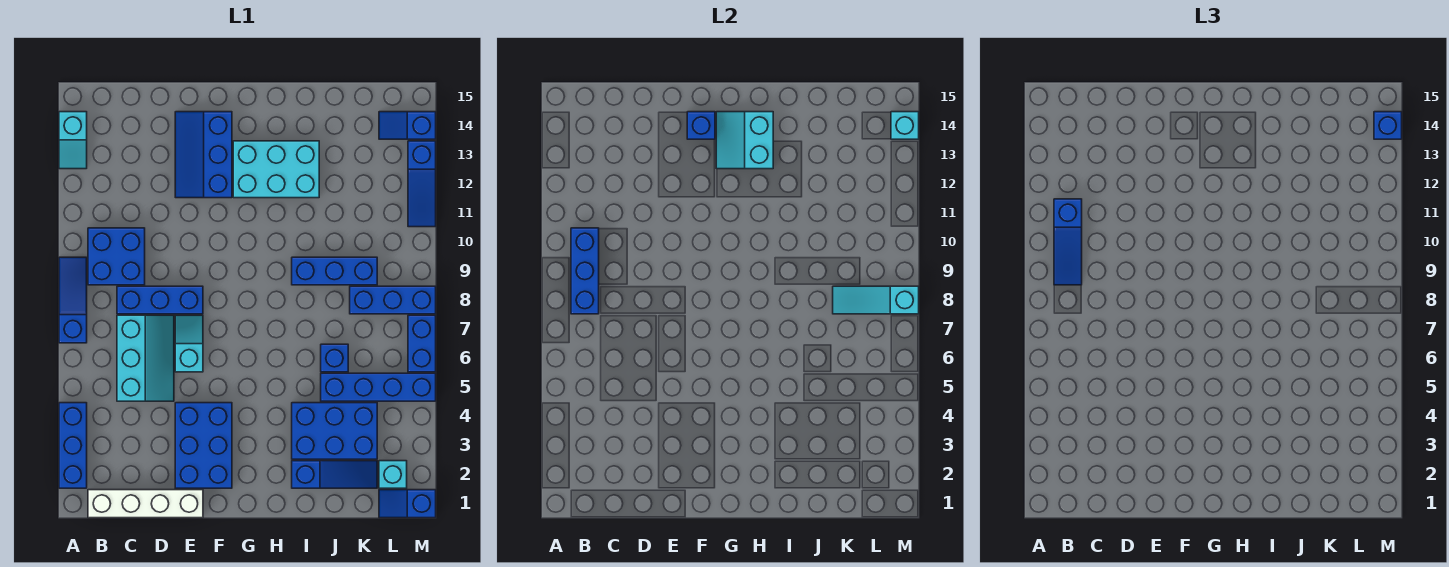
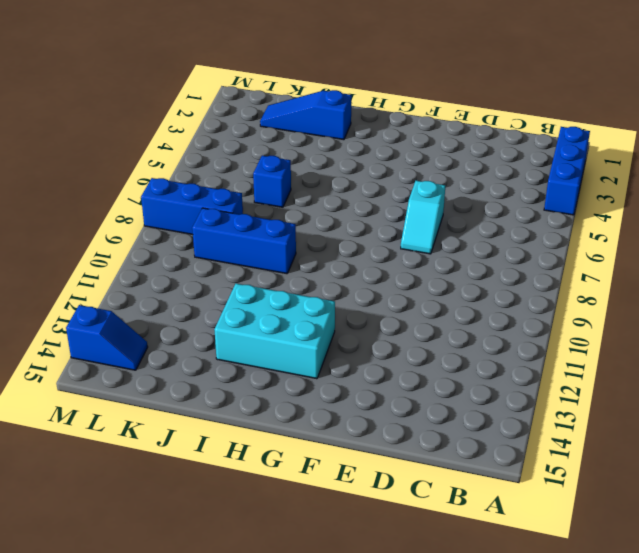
none -> blue slope A7:A9 level 1 top 7
none -> cyan slope A13:A14 level 1 top 14
none -> white brick B1:E1 level 1

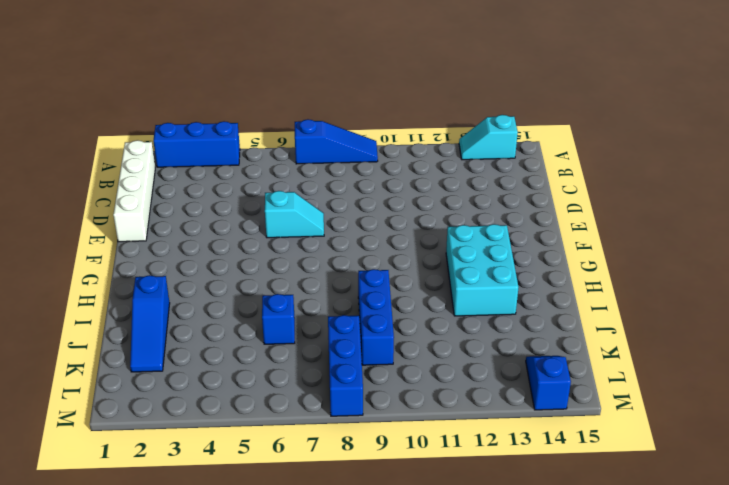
none -> blue brick B9:C10 level 1
none -> cyan slope C5:D7 level 1 top C
none -> blue brick C8:E8 level 1

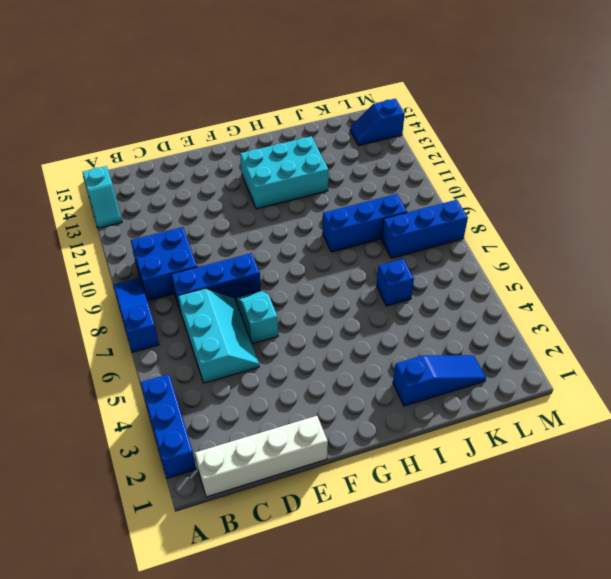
none -> blue brick E2:F4 level 1
none -> blue slope E12:F14 level 1 top F
none -> blue brick I3:K4 level 1

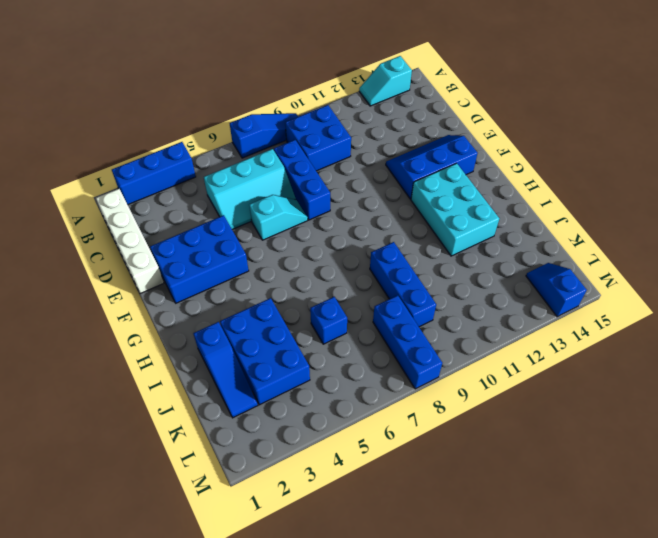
none -> blue brick J5:M5 level 1
none -> blue slope L1:M1 level 1 top M
none -> cyan brick L2 level 1

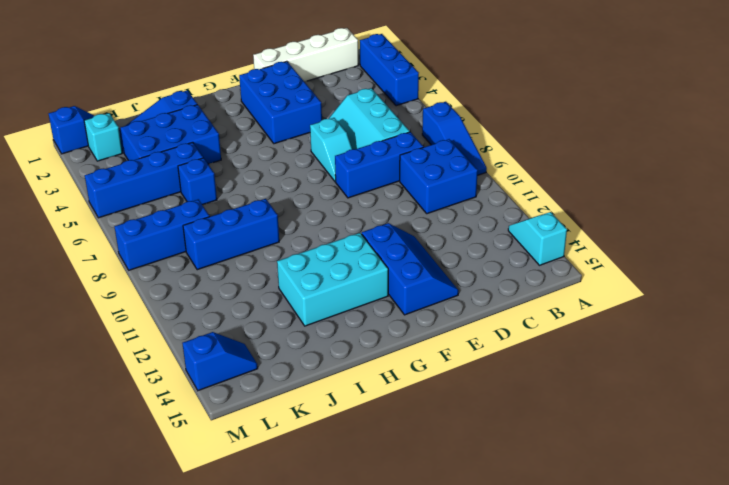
none -> blue brick M6:M7 level 1
none -> blue slope M11:M13 level 1 top 13
none -> blue brick B8:B10 level 2

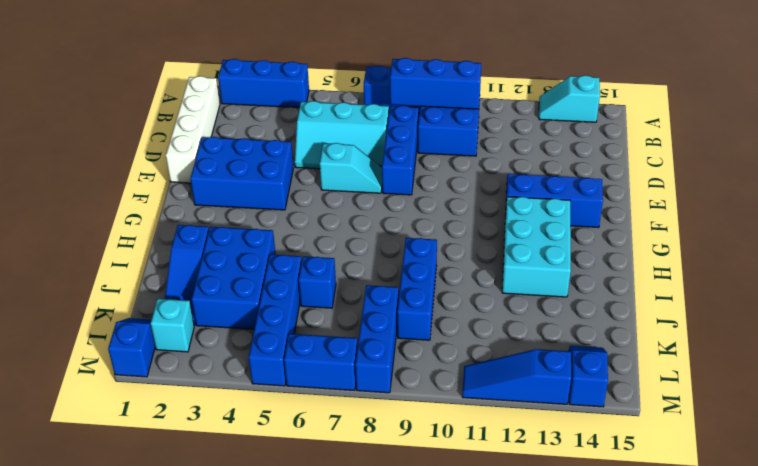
none -> blue brick F14 level 2
none -> cyan slope G13:H14 level 2 top H
none -> cyan slope K8:M8 level 2 top M

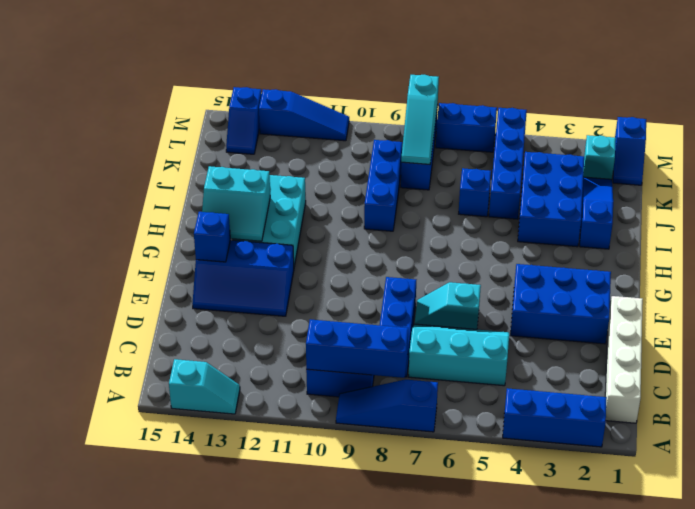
none -> cyan brick M14 level 2
none -> blue slope B9:B11 level 3 top 11
none -> blue brick M14 level 3

